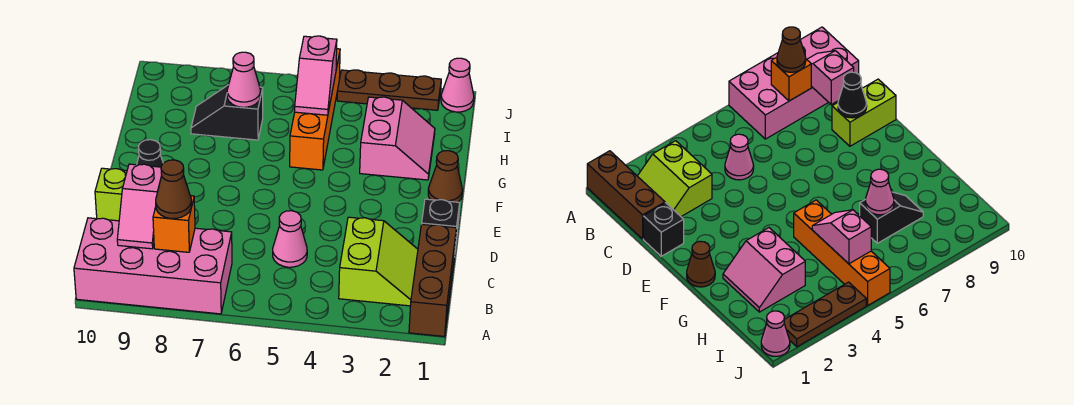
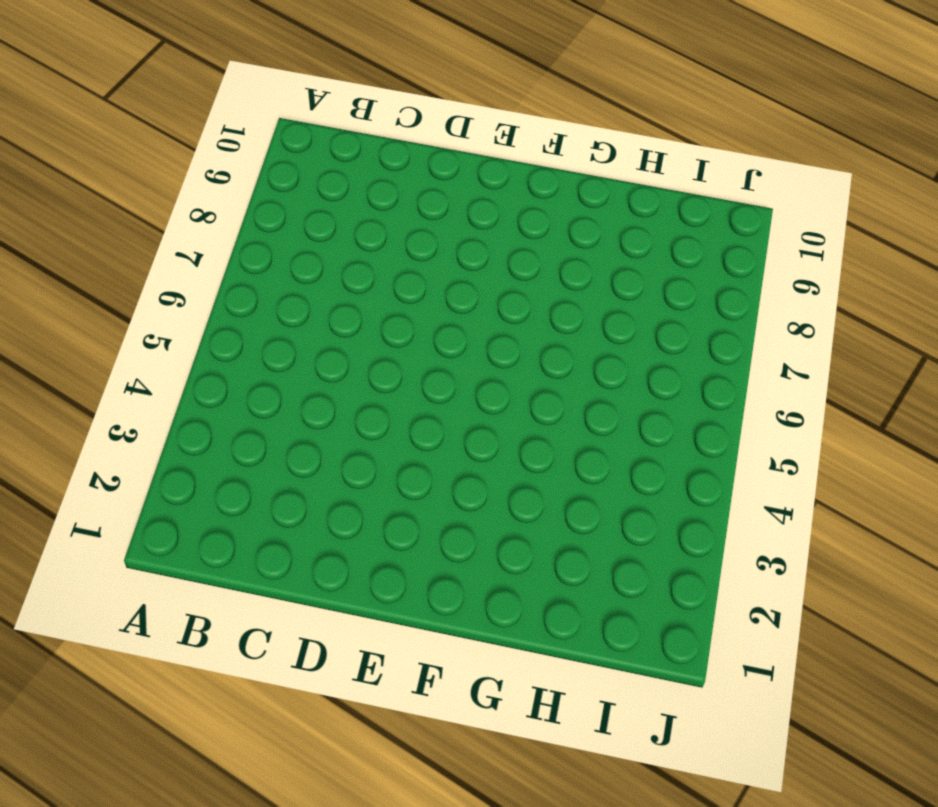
none -> brown brick A1:C1 level 1
none -> pink brick A7:B10 level 1
none -> lime slope B2:C3 level 1 top 3

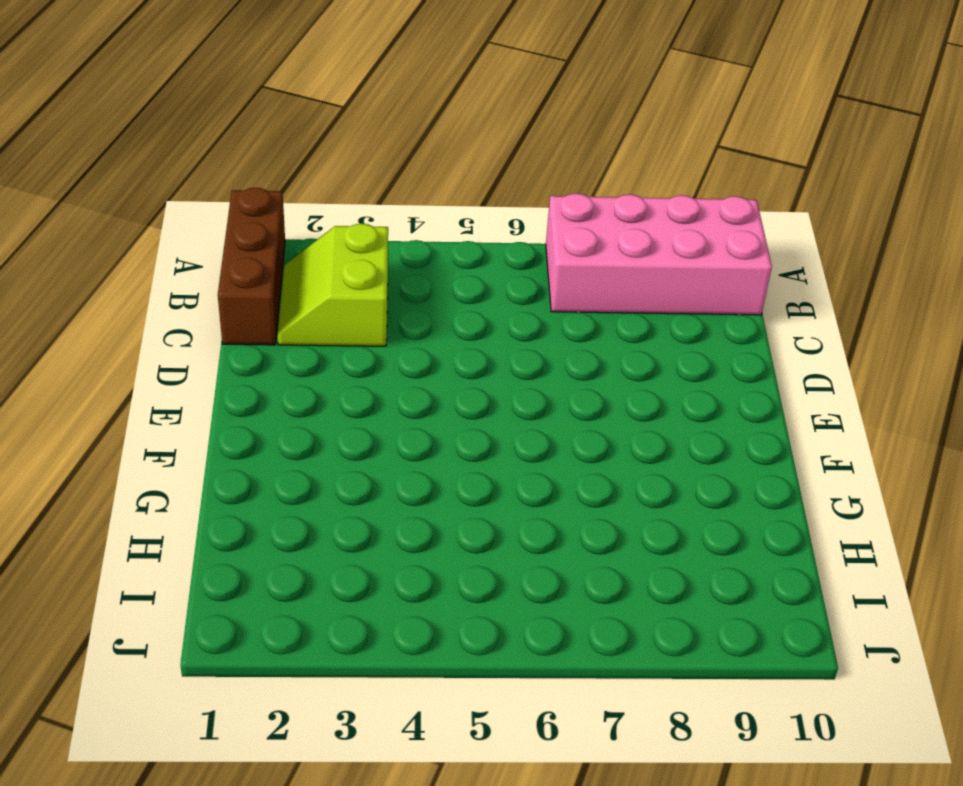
none -> pink cone C5 level 1
none -> black brick D1 level 1
none -> lime brick D9:D10 level 1

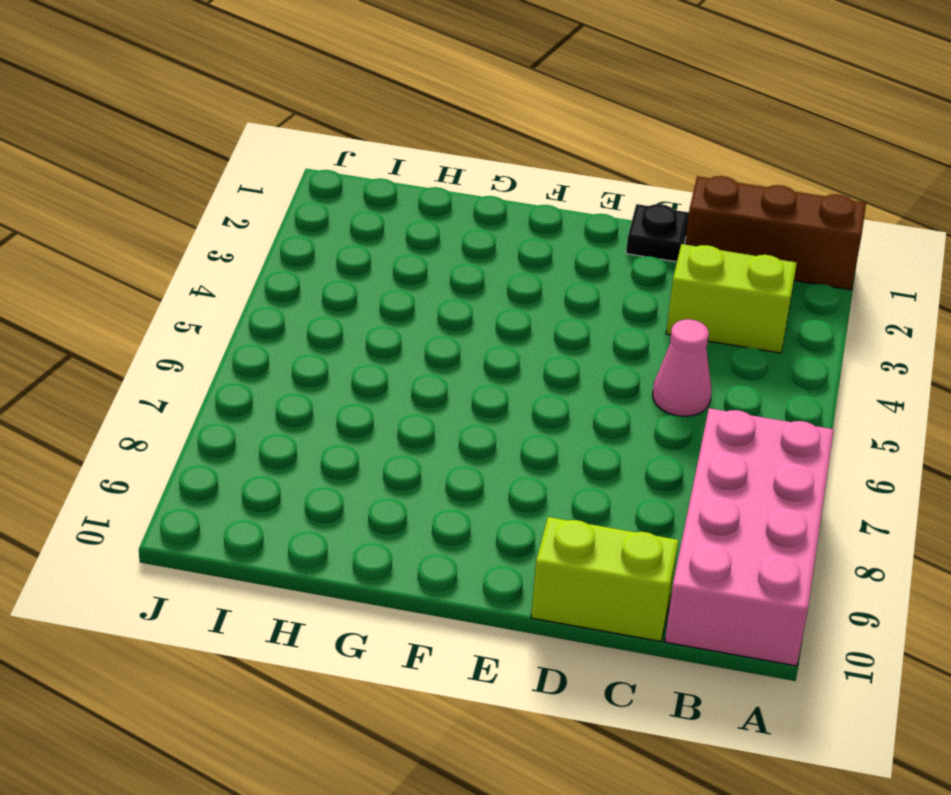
lime brick C10:D10 level 1 -> lime brick D9:D10 level 1
black plate D1 level 1 -> black brick D1 level 1
none -> brown cone F1 level 1
none -> pink slope G2:H3 level 1 top 3
none -> orange brick G5:J5 level 1

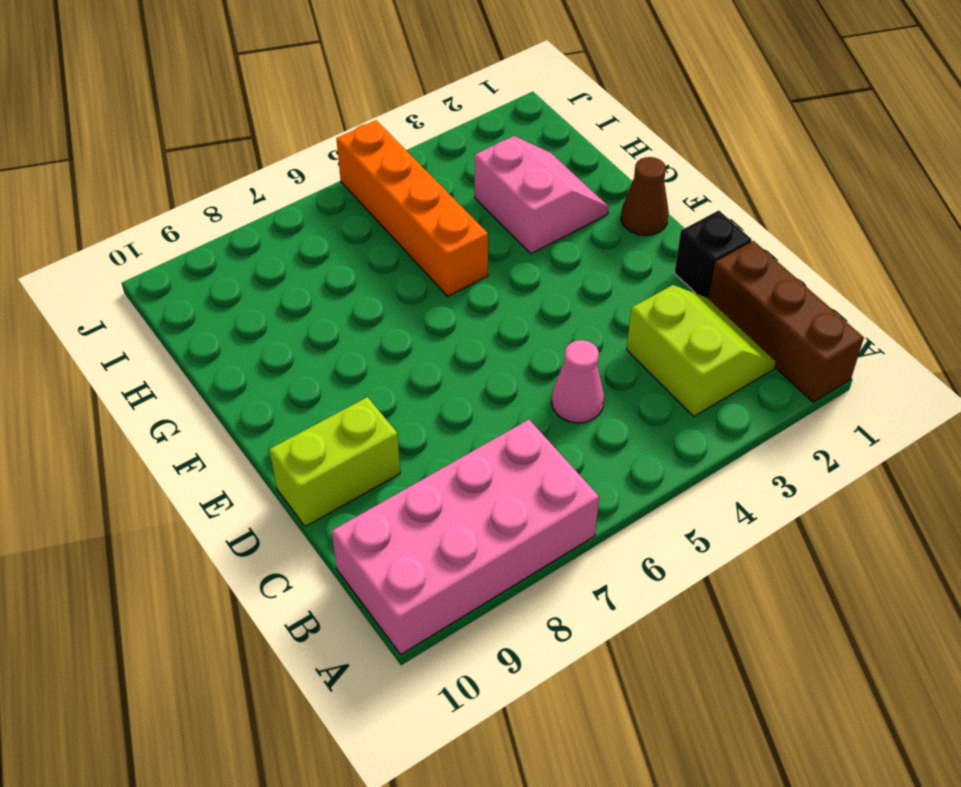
none -> black slope H7:H8 level 1 top 7
none -> pink cone J1 level 1
none -> brown plate J2:J4 level 1

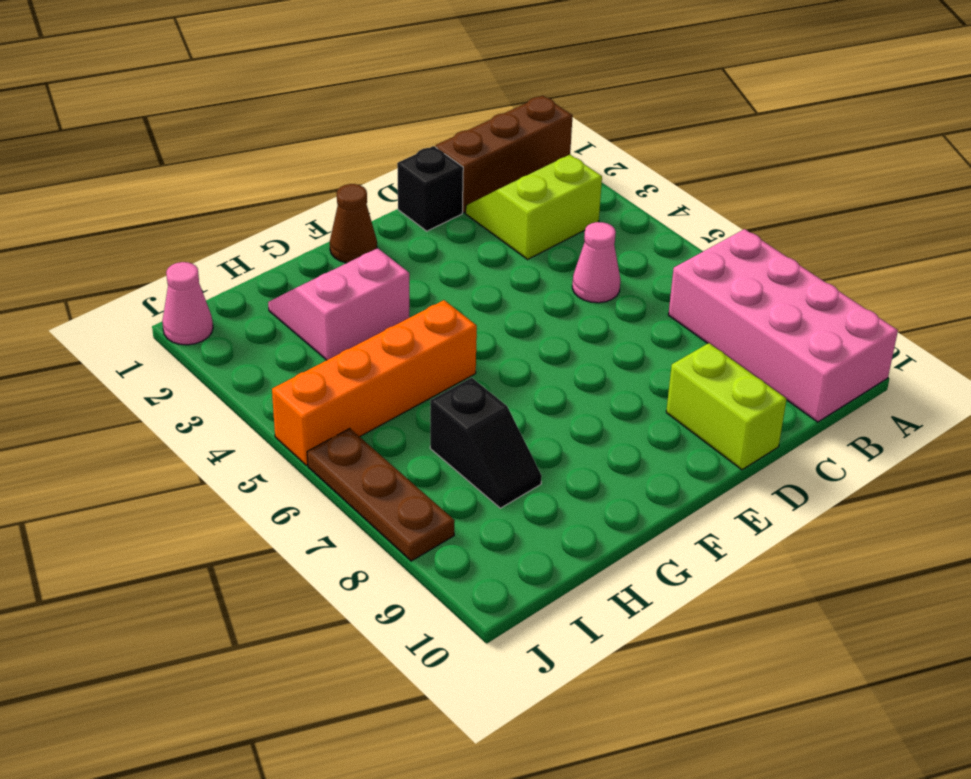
brown plate J6:J8 level 1 -> brown plate J2:J4 level 1
none -> orange brick B8 level 2
none -> pink slope B9:C9 level 2 top C
none -> black cone D9 level 2

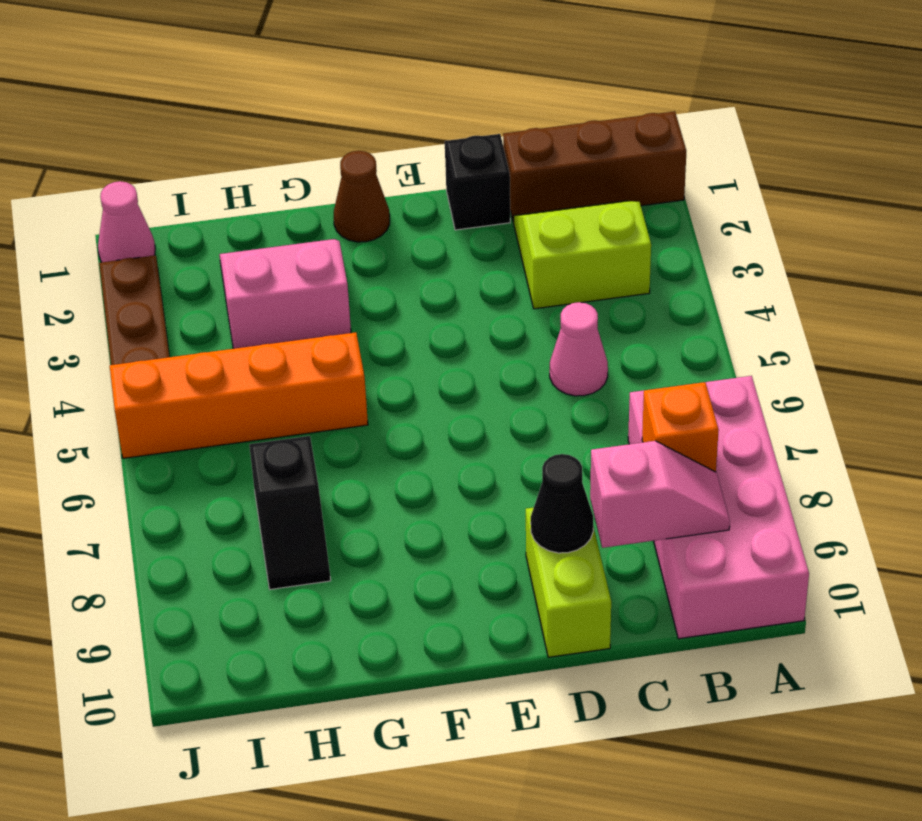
none -> pink slope H5:I5 level 2 top I
none -> pink cone H7 level 2
none -> brown cone B8 level 3

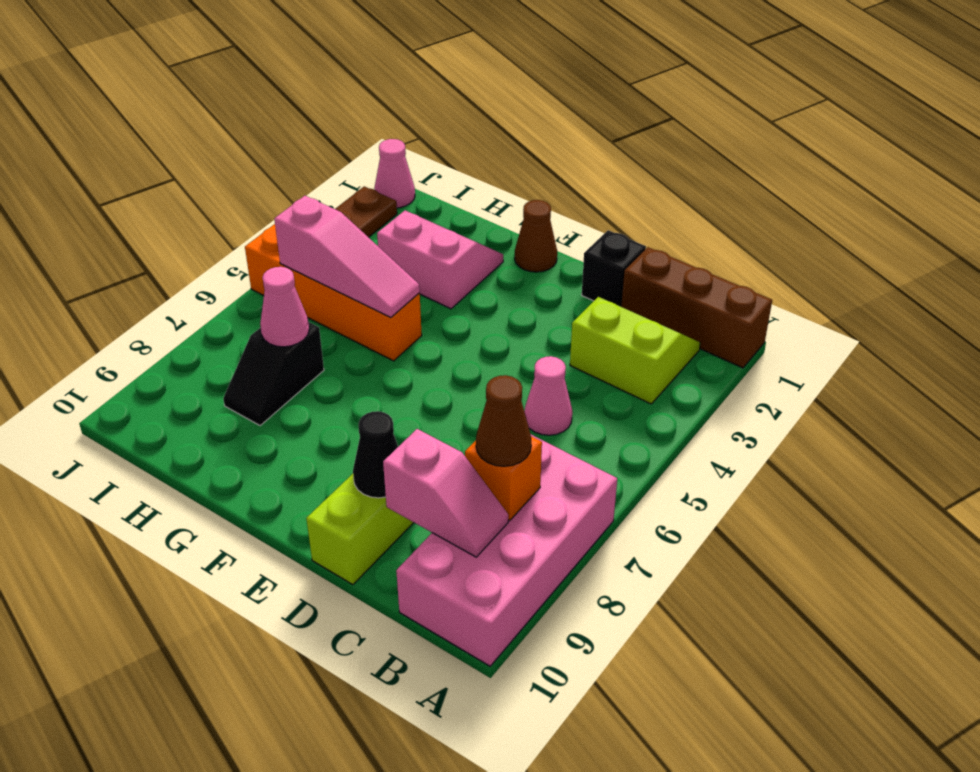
pink slope G5:I5 level 2 top I -> pink slope H5:I5 level 2 top I

